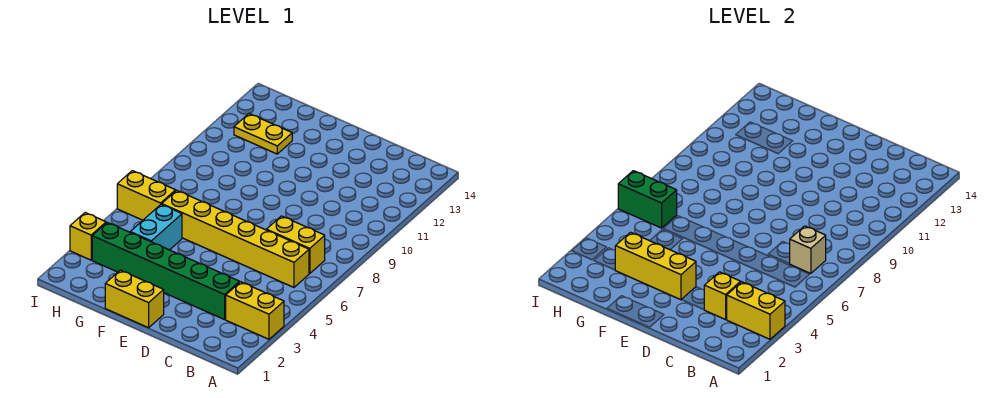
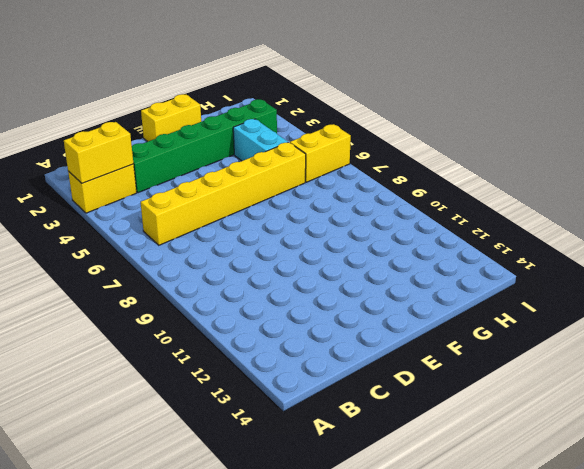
none -> yellow brick B7:C7 level 1
none -> yellow plate G12:H12 level 1
none -> yellow brick I3 level 1

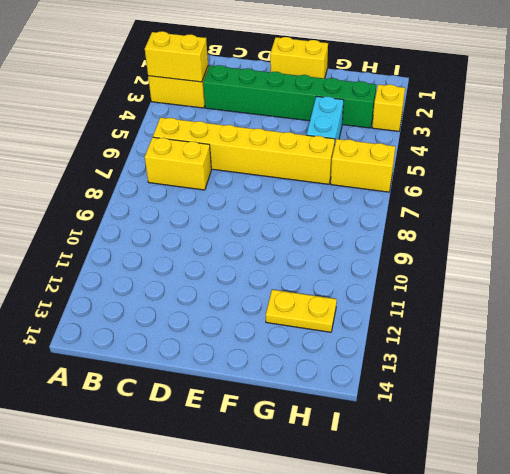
none -> tan brick B7 level 2
none -> yellow brick C3 level 2
none -> yellow brick E3:G3 level 2

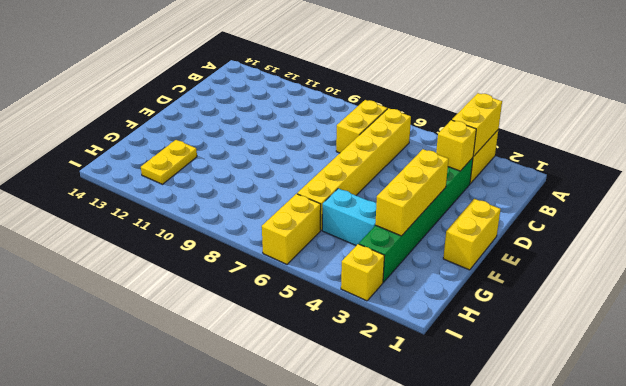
none -> tan brick B7 level 2
none -> green brick H6:I6 level 2

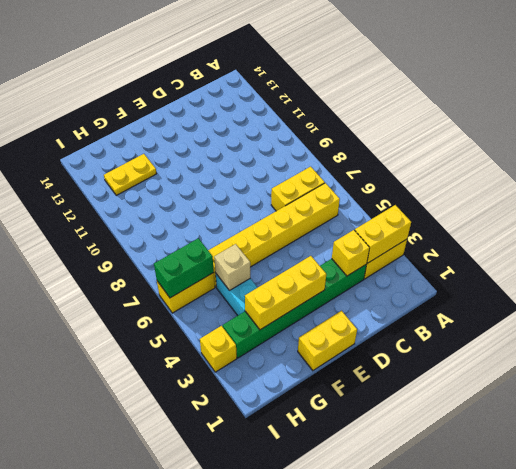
tan brick G5 level 2 -> tan brick B7 level 2

